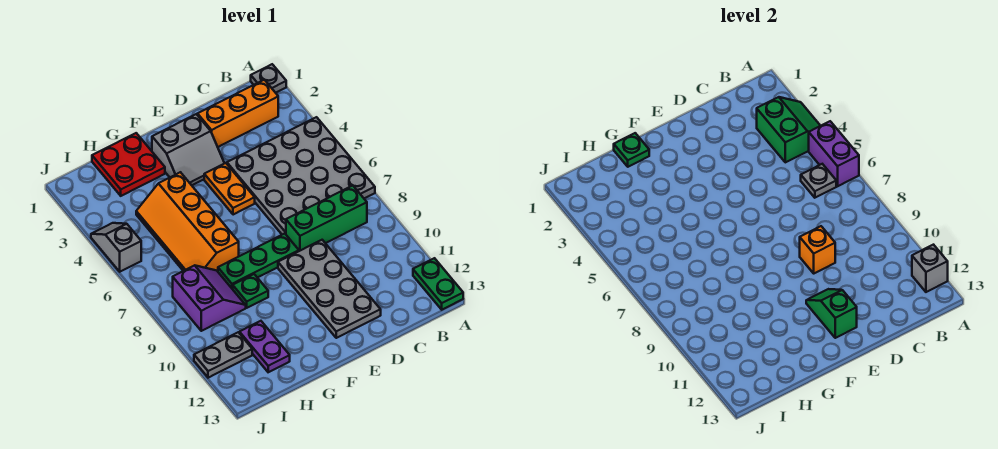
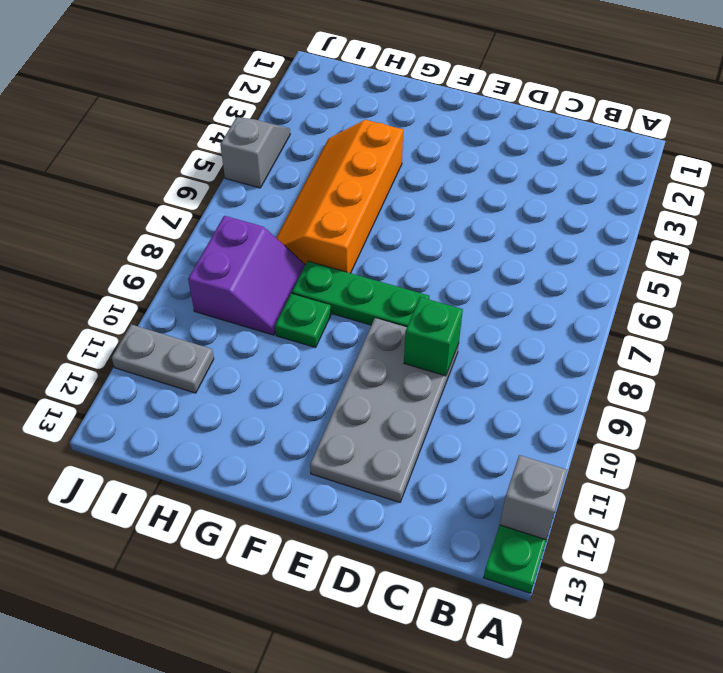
green brick D9 level 2 -> orange brick D9 level 2
none -> grey plate A1 level 1
none -> grey plate A4:D7 level 1
none -> orange brick B2:D2 level 1

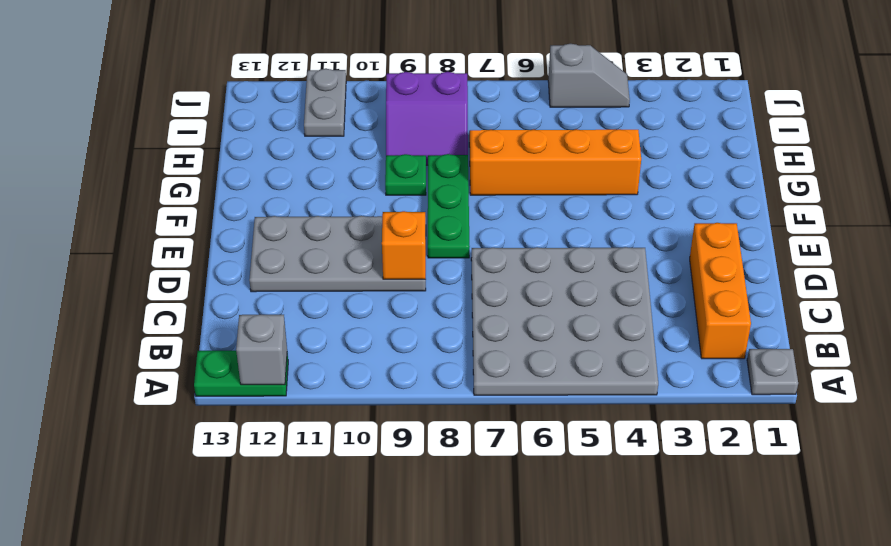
none -> green brick B8:D8 level 1
none -> grey slope E2:F3 level 1 top 2
none -> orange plate E4:E5 level 1

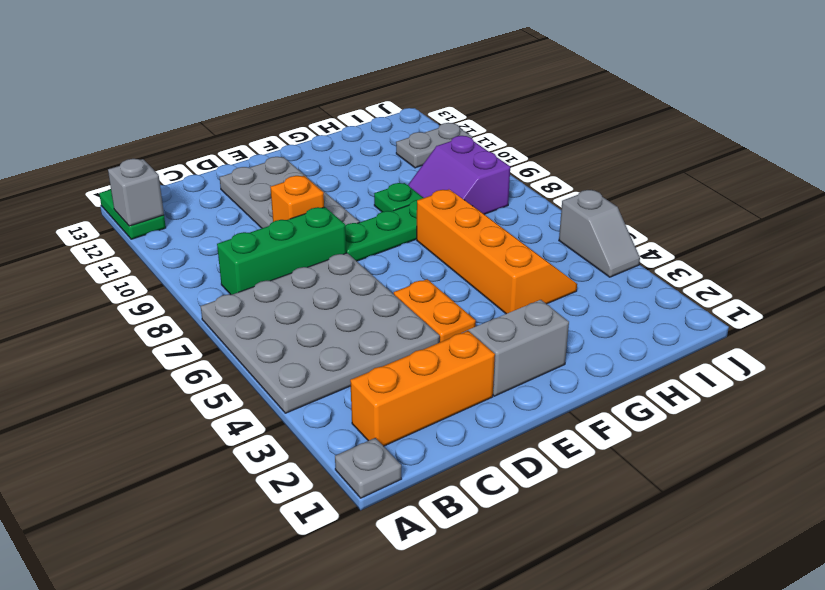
none -> red plate G1:H2 level 1
none -> purple plate H11:H12 level 1
none -> green slope A3:B4 level 2 top B

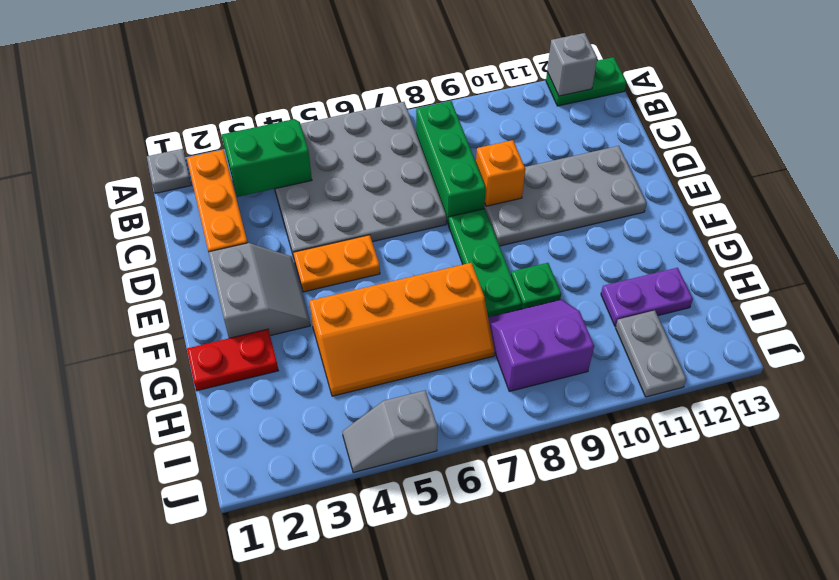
red plate G1:G2 level 1 -> red plate G1:H2 level 1
none -> purple brick A5:A6 level 2
none -> grey plate B6 level 2
none -> green slope E11:E12 level 2 top 12

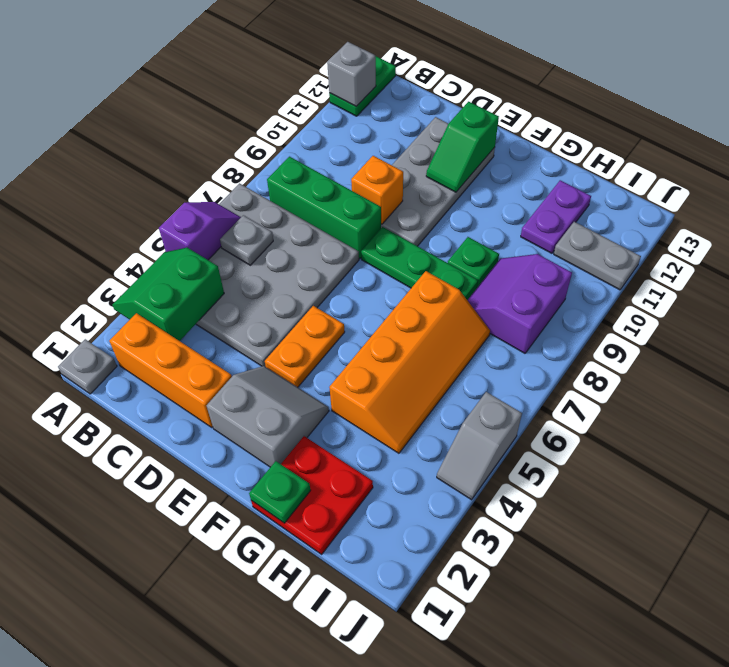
purple slope A5:A6 level 2 top 5 -> purple brick A5:A6 level 2

